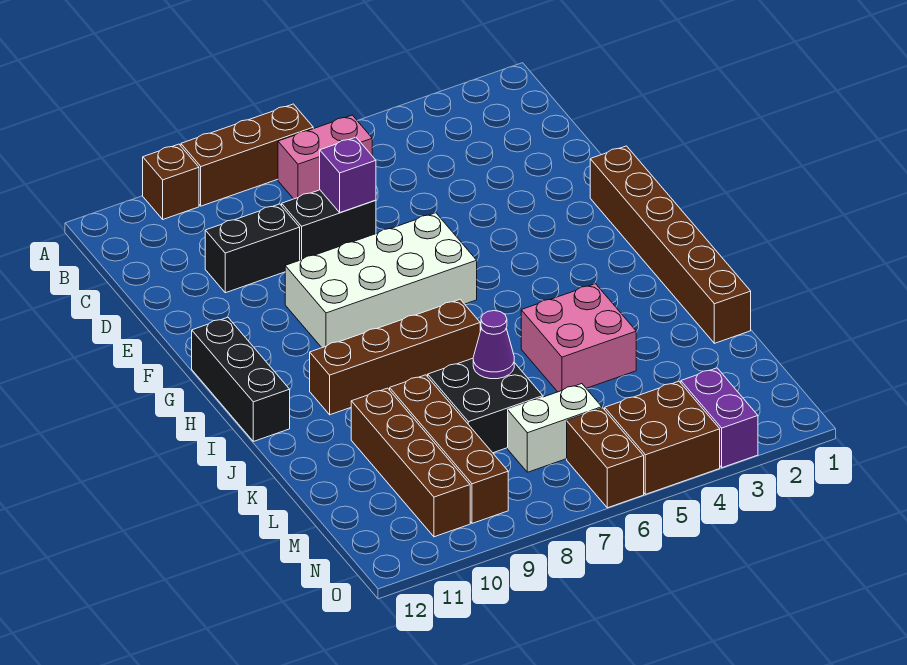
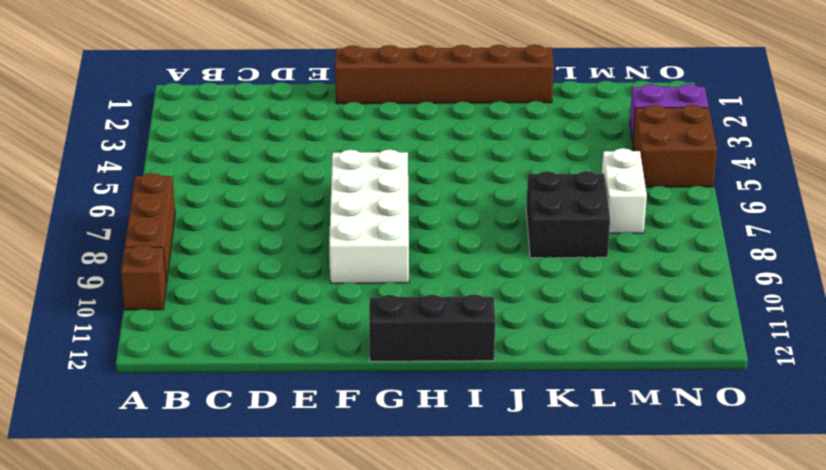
none -> pink brick B6:B7 level 1
none -> black brick D7:D8 level 1
none -> black brick D9:D10 level 1

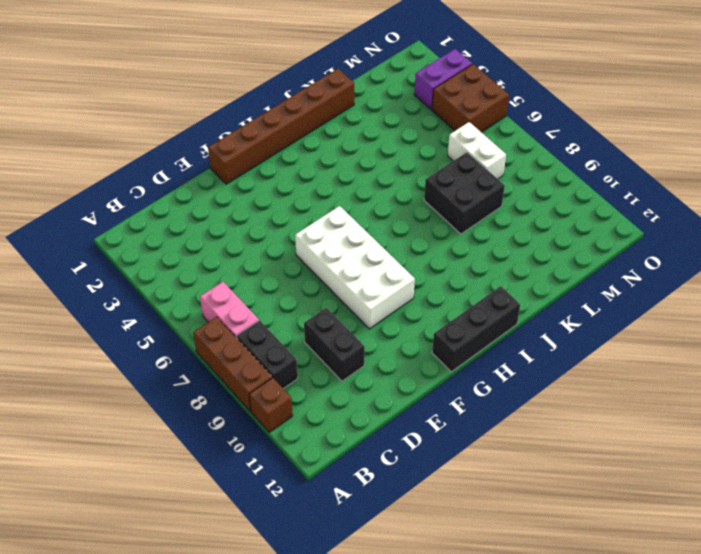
black brick B8:B9 level 1 -> black brick D7:D8 level 1
none -> brown brick I7:I10 level 1
none -> pink brick J4:K5 level 1
none -> brown brick K9:N9 level 1

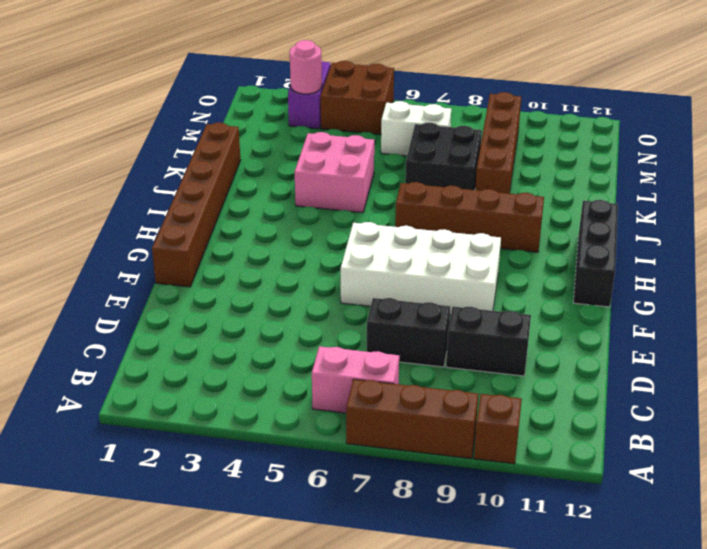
pink round brick N3 level 2 -> none
none -> brown brick K10:N10 level 1
none -> brown brick N6:O6 level 1
none -> purple brick D7 level 2

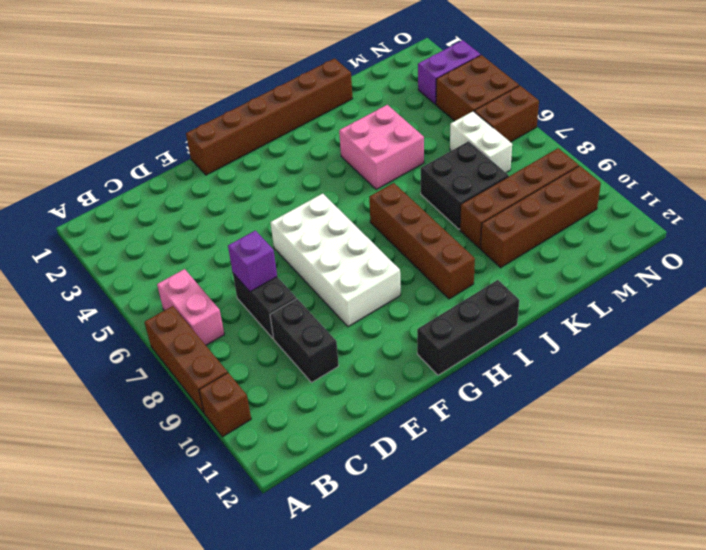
none -> purple cone K7 level 2

